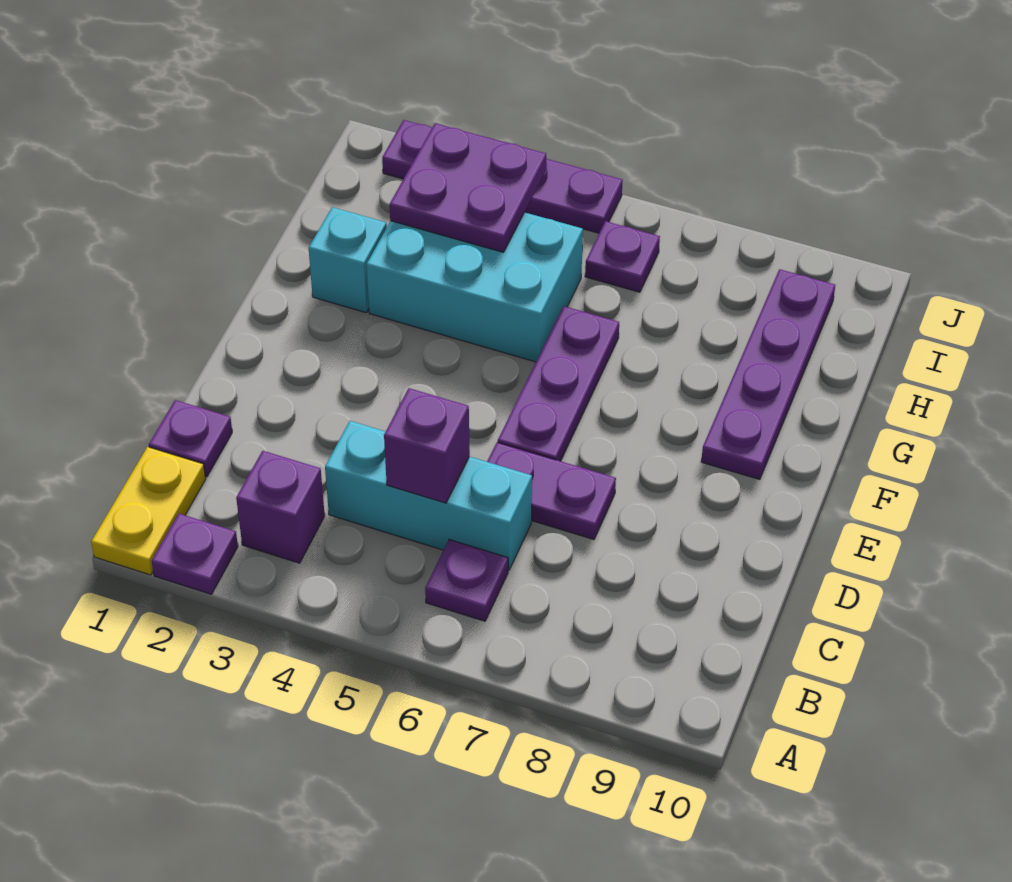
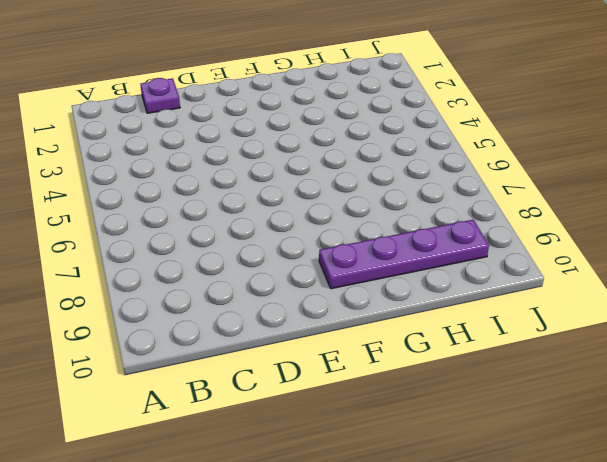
none -> yellow plate A1:B1 level 1
none -> purple plate A2 level 1
none -> purple brick B3 level 1

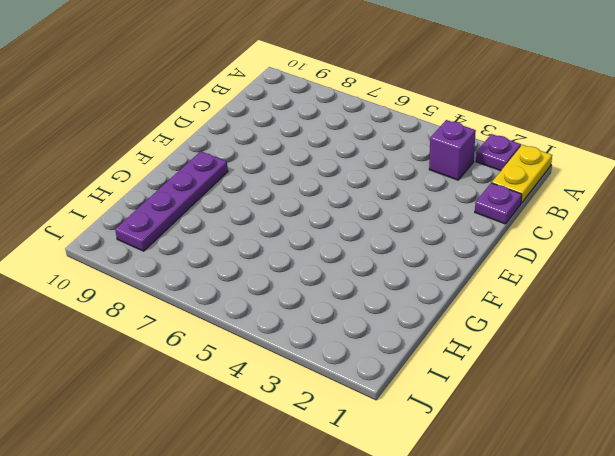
none -> purple plate B6 level 1
none -> cyan brick C4:C6 level 1
none -> purple plate D6:D7 level 1

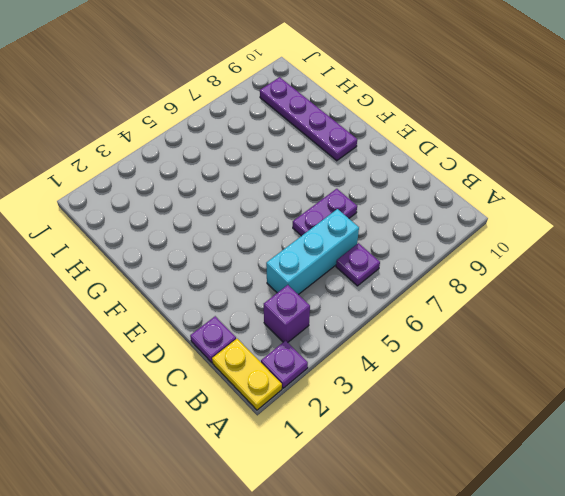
none -> purple plate E6:G6 level 1
none -> cyan brick G2 level 1
none -> cyan brick G3:H5 level 1

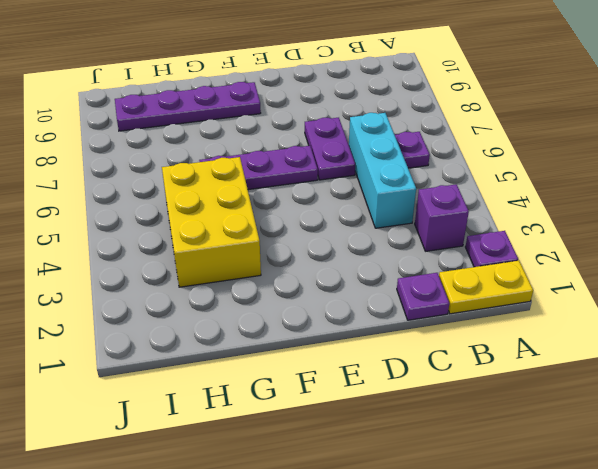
yellow brick G3:H5 level 1 -> cyan brick G3:H5 level 1
none -> cyan brick G2 level 1
none -> purple plate I6 level 1
none -> purple plate J2:J5 level 1

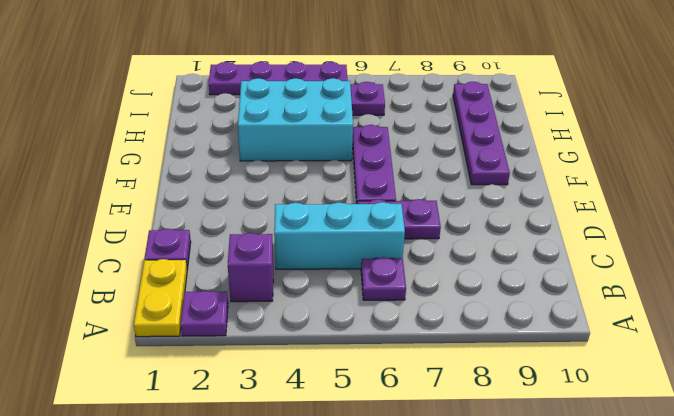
none -> cyan brick G2 level 1
none -> purple brick C5 level 2
none -> purple plate H3:I4 level 2

